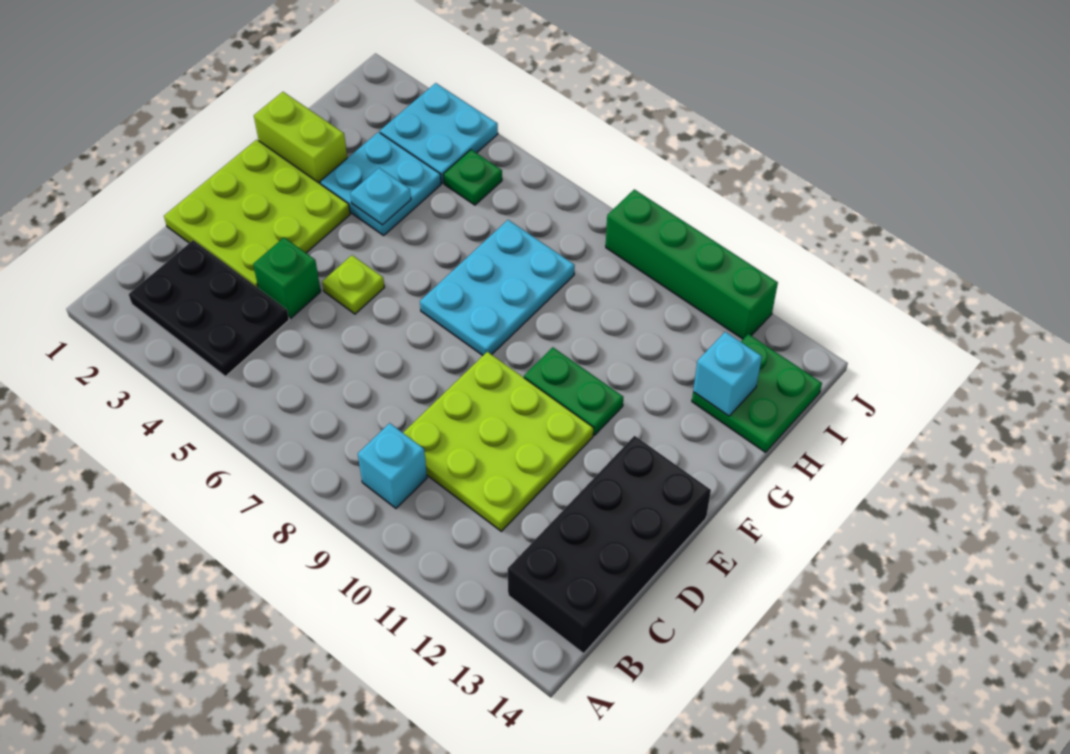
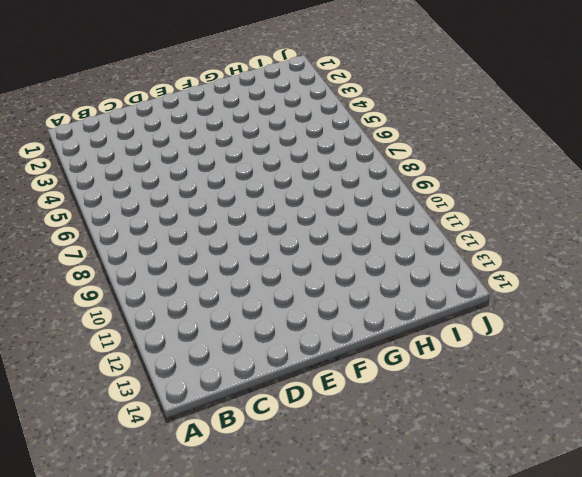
none -> black plate B2:C4 level 1
none -> cyan brick B9 level 1
none -> black brick B13:E14 level 1

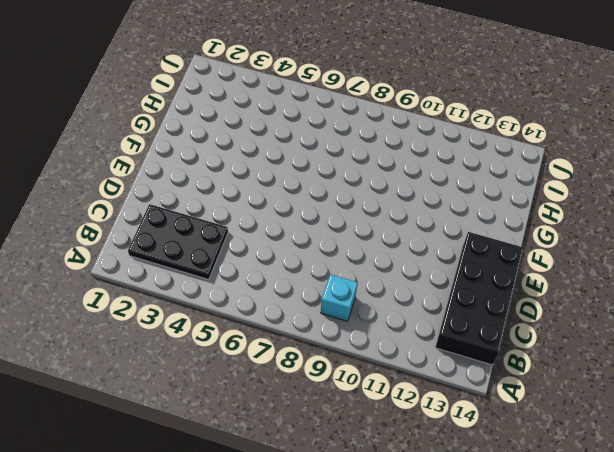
none -> lime plate C9:E11 level 1
none -> lime plate D1:F3 level 1
none -> green brick D4 level 1

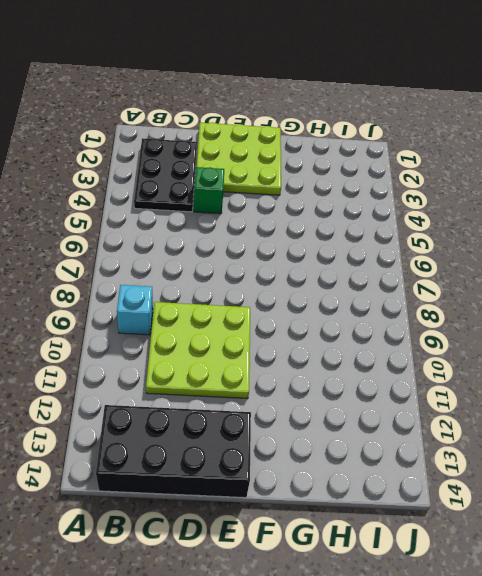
none -> lime plate E5 level 1
none -> cyan plate F7:H8 level 1
none -> green plate F10:F11 level 1

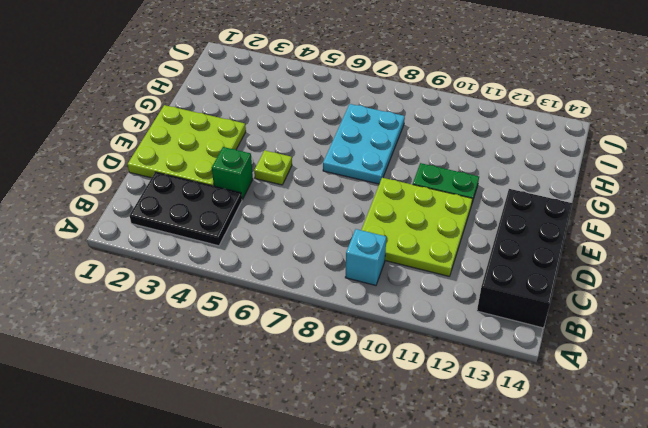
none -> lime brick G1:G2 level 1
none -> cyan plate G3:H4 level 1
none -> green plate H13:I14 level 1

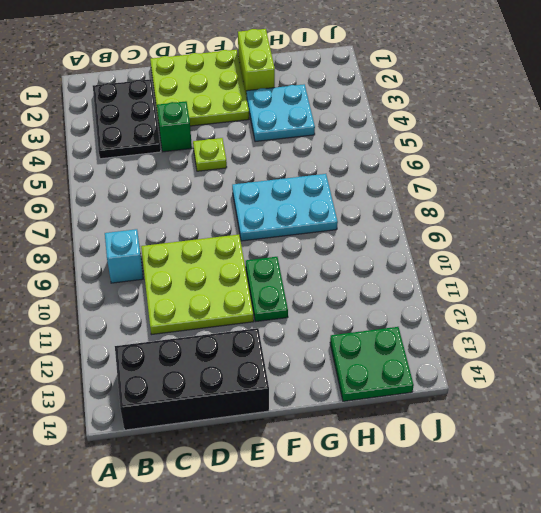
none -> cyan plate I3:J4 level 1
none -> green plate I5 level 1
none -> green brick J9:J12 level 1

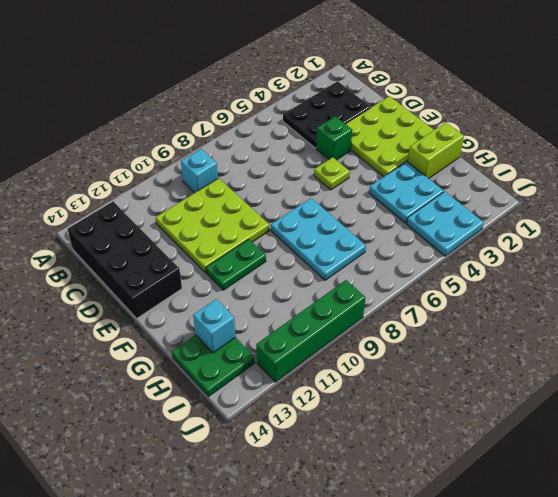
none -> green plate I5 level 1
none -> cyan plate G4 level 2

